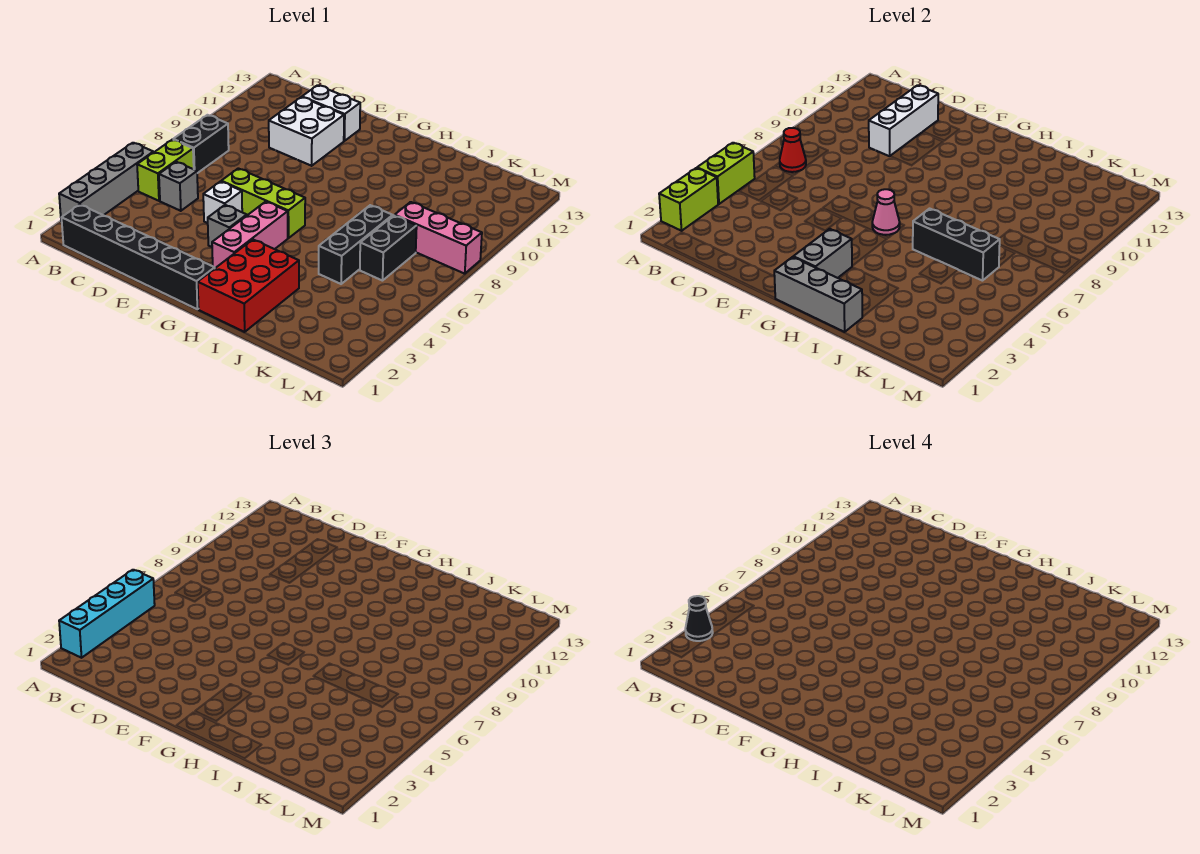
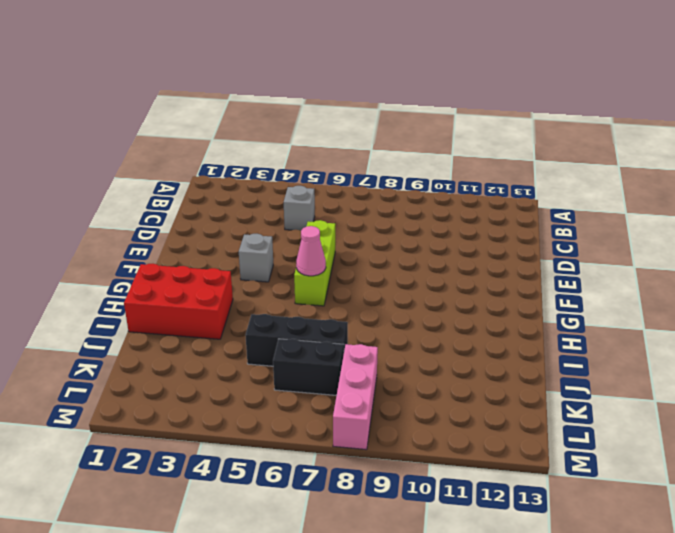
none -> grey brick A2:A5 level 1
none -> black brick B1:G1 level 1
none -> lime brick B5:B6 level 1

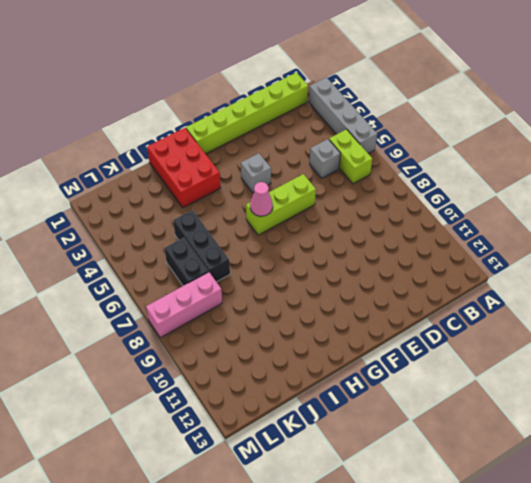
lime brick B1:G1 level 1 -> black brick B1:G1 level 1
none -> black brick B7:B8 level 1
none -> white brick D10:E11 level 1
none -> white brick D12:E12 level 1

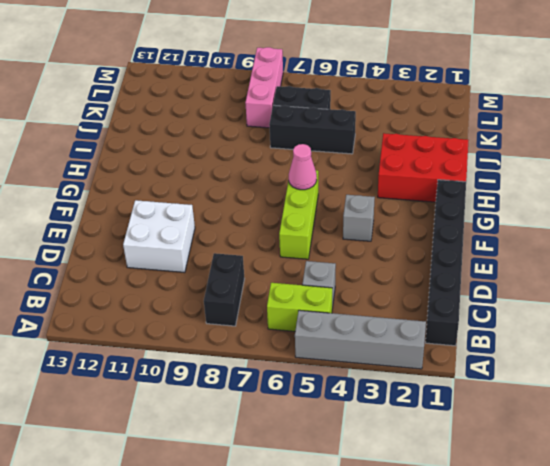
black brick B8:C8 level 1 -> black brick B7:B8 level 1
none -> white brick D12:E12 level 1
none -> white brick E5 level 1
none -> pink brick G3:G5 level 1

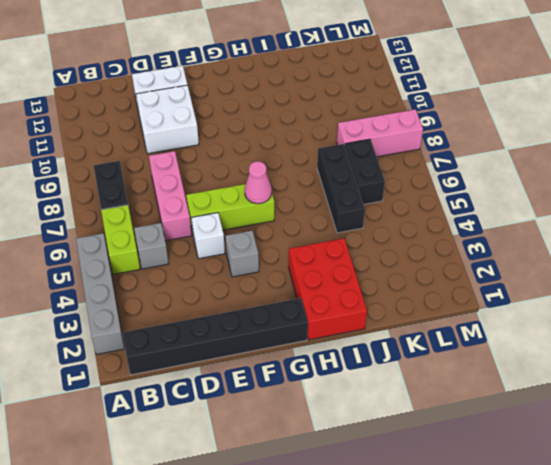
pink brick D6:D8 level 1 -> pink brick G3:G5 level 1
none -> lime brick A2:A3 level 2
none -> lime brick A4:A5 level 2
none -> red cone B7 level 2

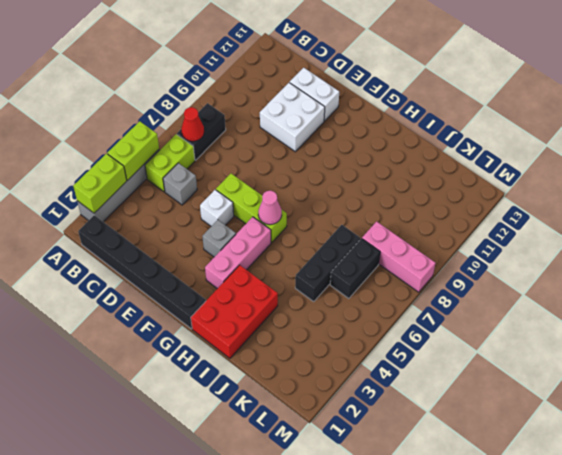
none -> white brick D10:D12 level 2
none -> grey brick G1:I1 level 2
none -> grey brick G2:G3 level 2

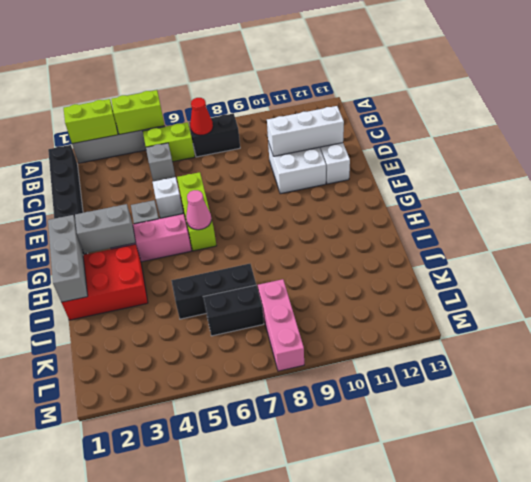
none -> black brick I6:K6 level 2
none -> cyan brick A2:A5 level 3
none -> black cone A3 level 4

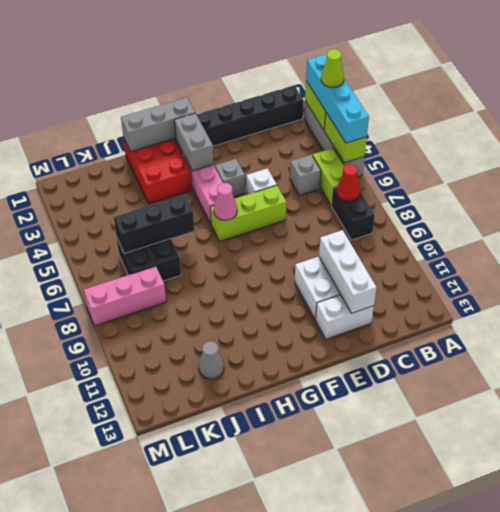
lime cone A3 level 4 -> black cone A3 level 4
grey cone J12 level 1 -> none

